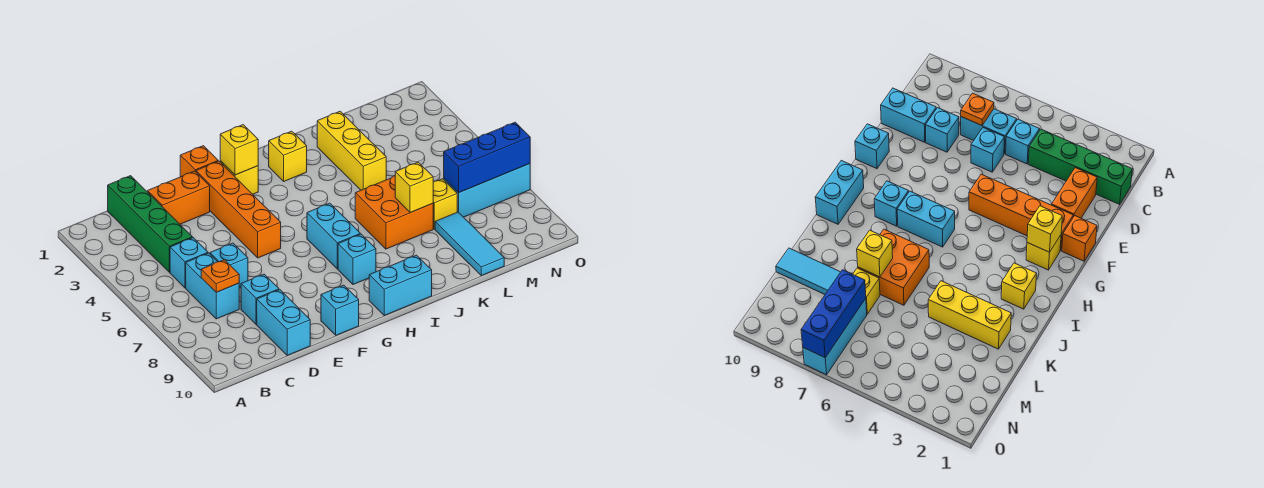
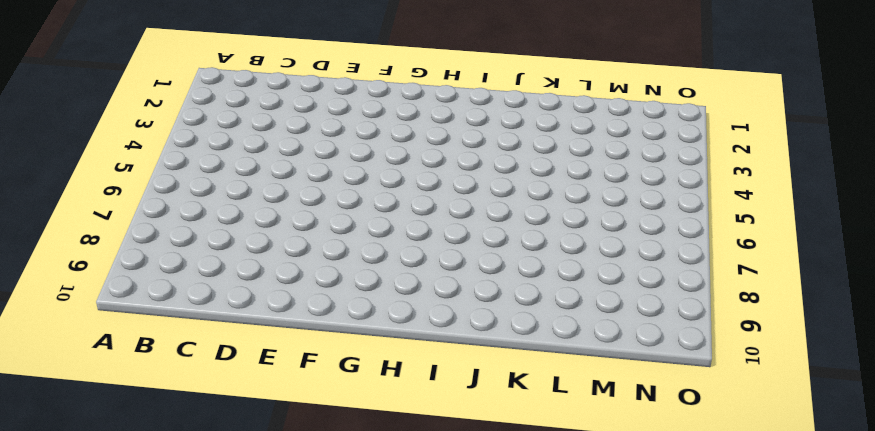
none -> green brick C1:C4 level 1
none -> cyan brick C5 level 1
none -> cyan brick C6:C7 level 1

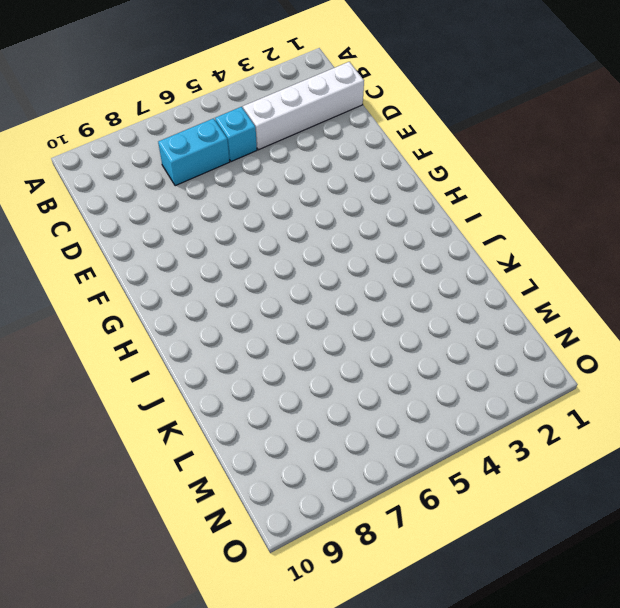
white brick C1:C4 level 1 -> green brick C1:C4 level 1
none -> orange brick D2:E2 level 1
none -> cyan brick D6 level 1
none -> cyan brick D8 level 1

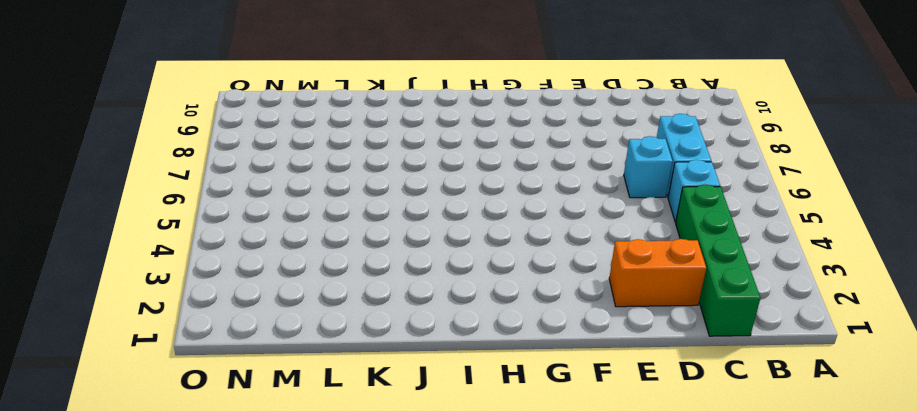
none -> cyan brick D8 level 1
none -> cyan brick D9:D10 level 1
none -> orange brick F1 level 1

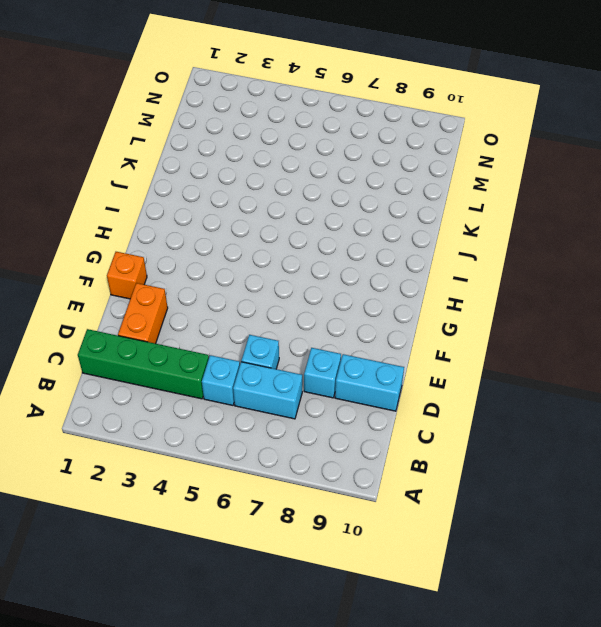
none -> orange brick F2:F5 level 1
none -> cyan brick F10 level 1
none -> yellow brick G2 level 1

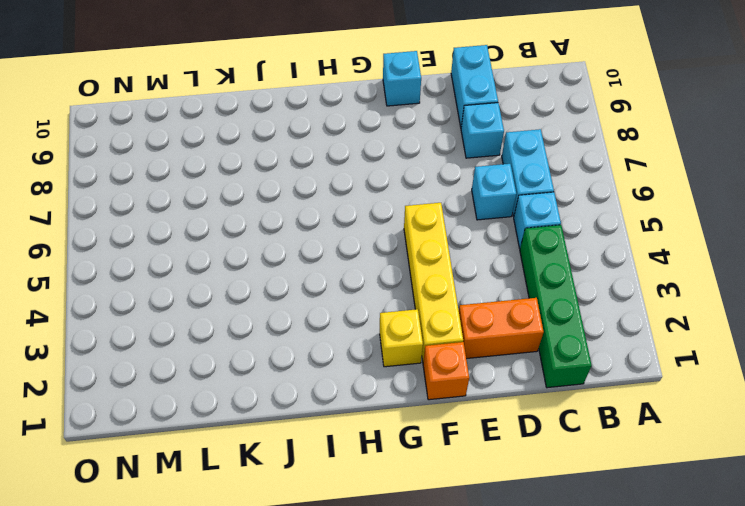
yellow brick F2:F5 level 1 -> orange brick F2:F5 level 1
none -> cyan brick H6:H7 level 1
none -> cyan brick H8 level 1
none -> cyan brick H10:I10 level 1

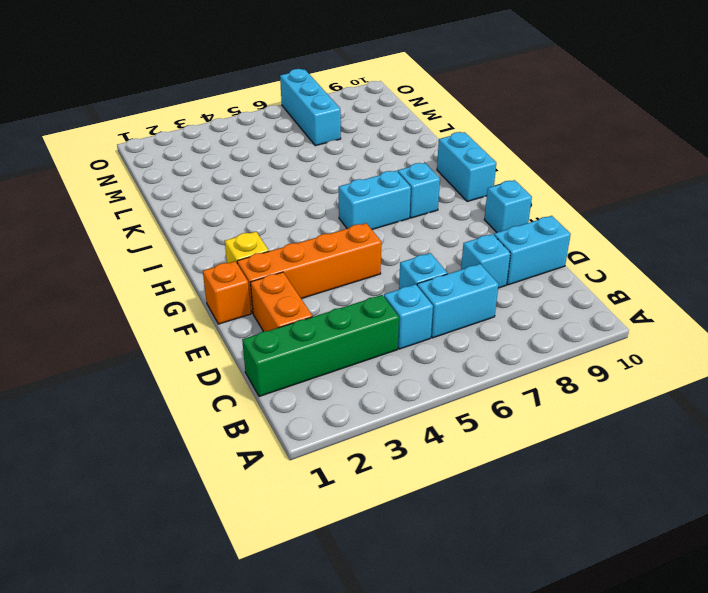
none -> yellow brick I2 level 1
none -> orange brick J6:K7 level 1
none -> yellow brick K2:K4 level 1

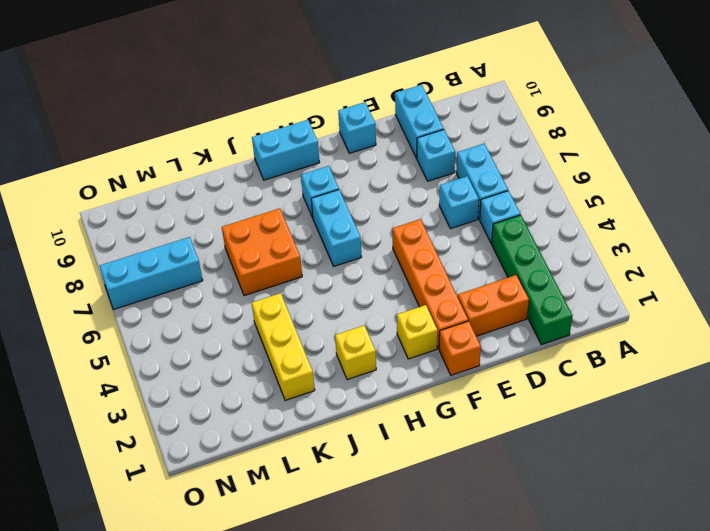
none -> yellow brick L7 level 1
none -> cyan tile L8:L10 level 1
none -> orange plate C7 level 2

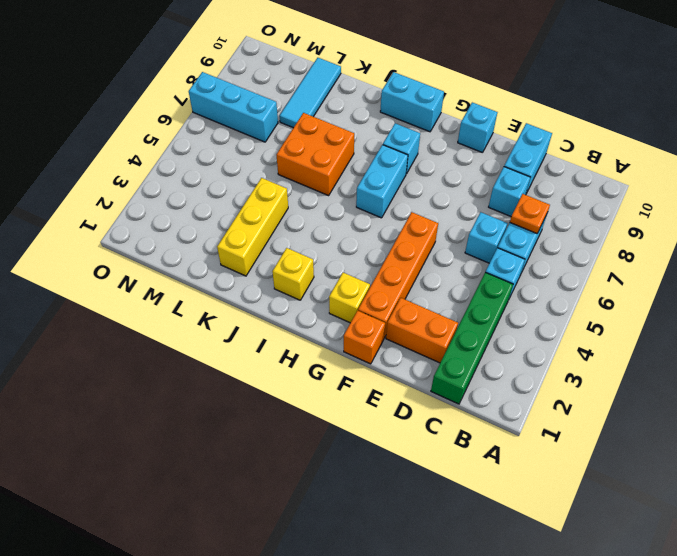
none -> yellow brick L7 level 1
none -> yellow brick G2 level 2
none -> yellow brick K7 level 2

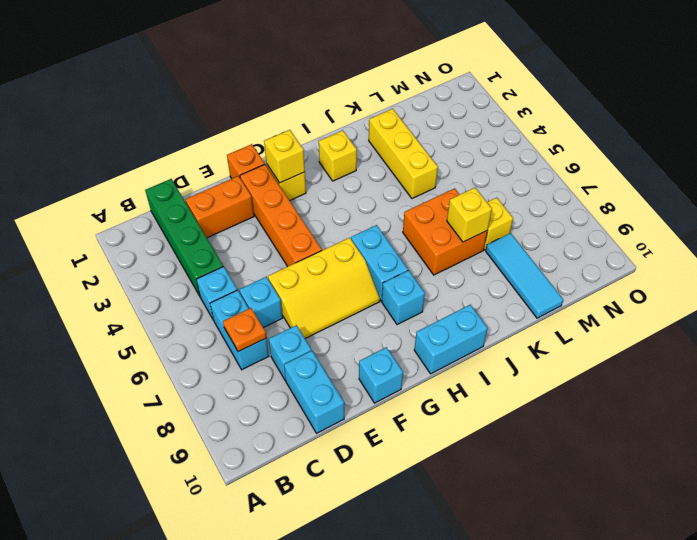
yellow slope E6:G7 level 1 top 6 -> none
none -> cyan brick M7:O7 level 1
none -> blue brick M7:O7 level 2

